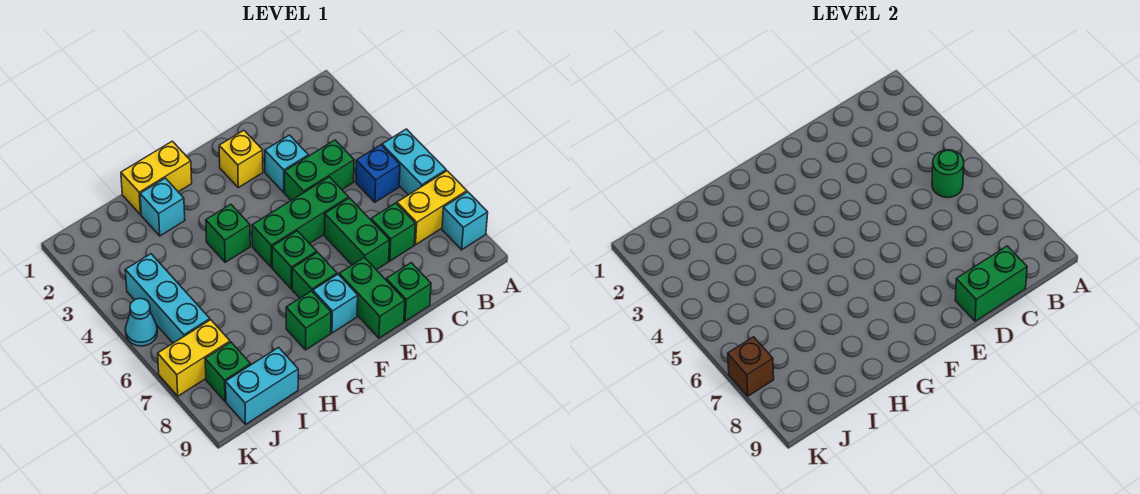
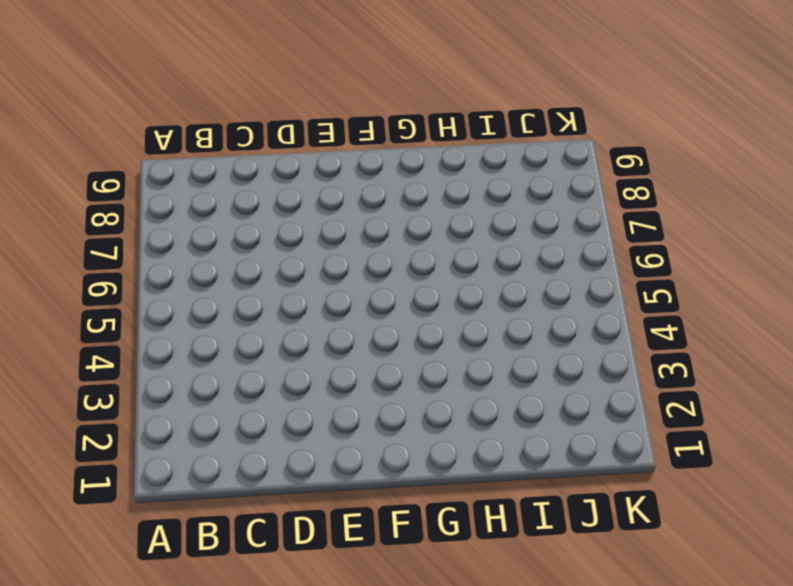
none -> cyan brick A5:A6 level 1
none -> yellow brick A7:B7 level 1
none -> cyan brick A8 level 1

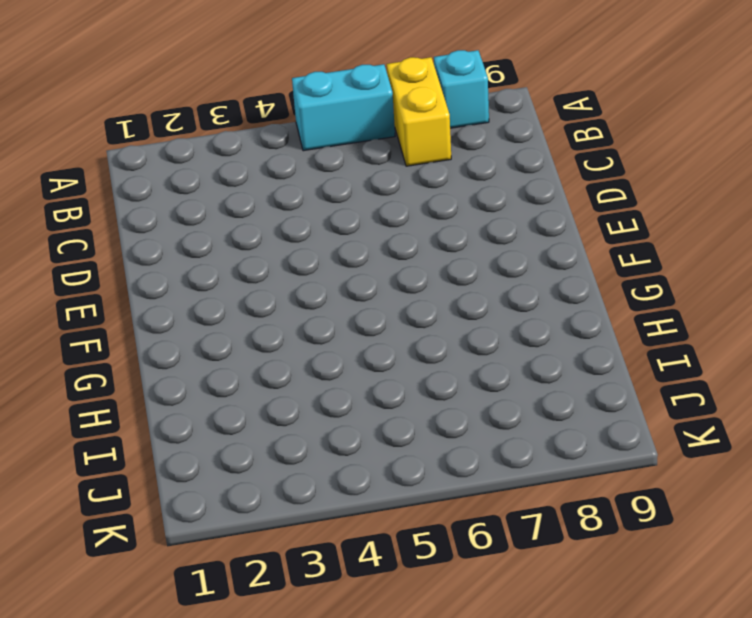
none -> blue brick B5 level 1
none -> green brick C4:D4 level 1
none -> green brick C7 level 1

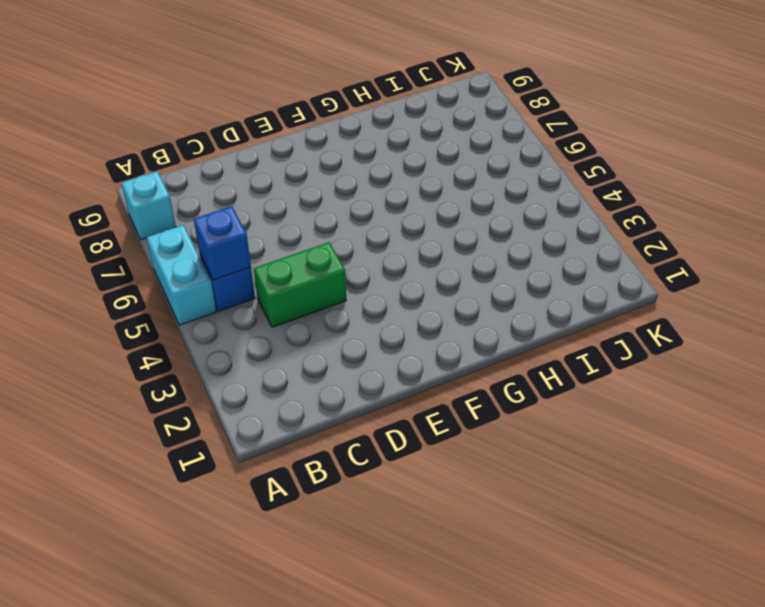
blue brick B5 level 2 -> green round brick B5 level 2
none -> yellow brick A7:B7 level 1
none -> green brick C7 level 1
none -> cyan brick D3 level 1

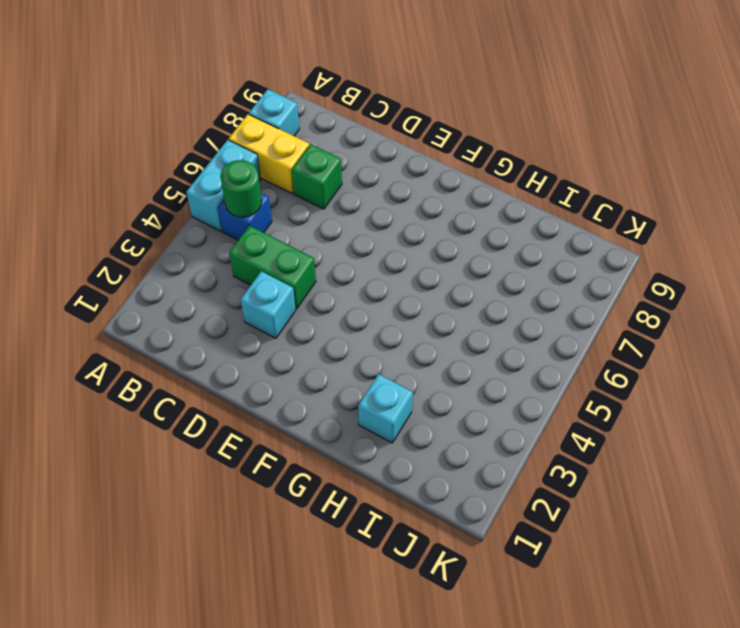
none -> green brick D5:F5 level 1
none -> green brick D6:D7 level 1
none -> green brick D9 level 1

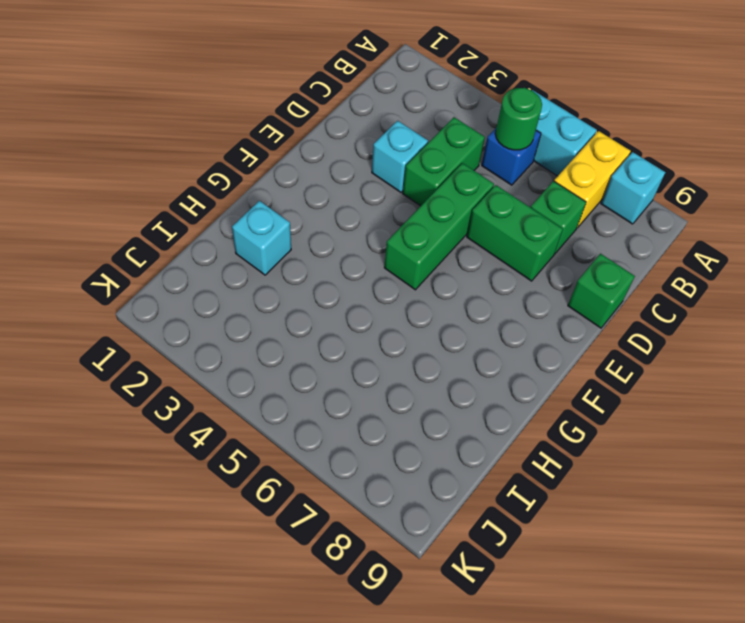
none -> yellow brick E2 level 1
none -> green brick E8:E9 level 1
none -> green brick F6 level 1

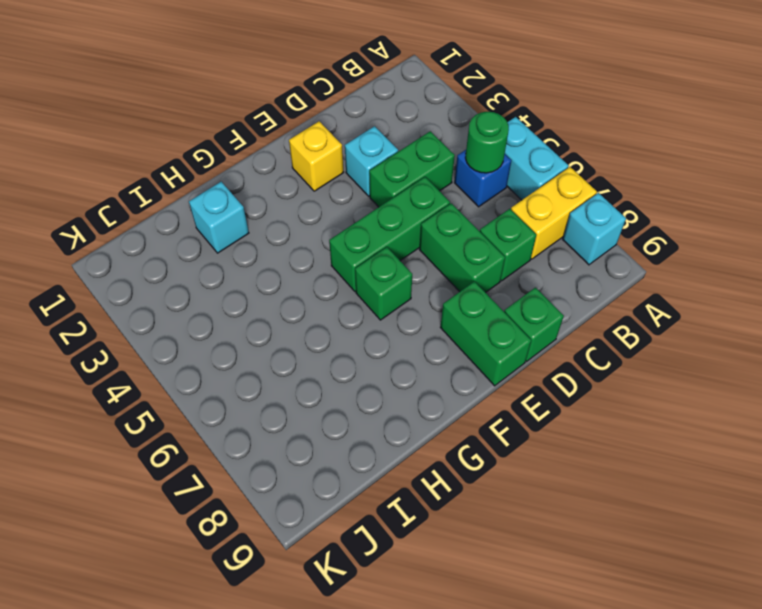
none -> green brick F7 level 1
none -> cyan brick F8 level 1
none -> yellow brick G1:H1 level 1

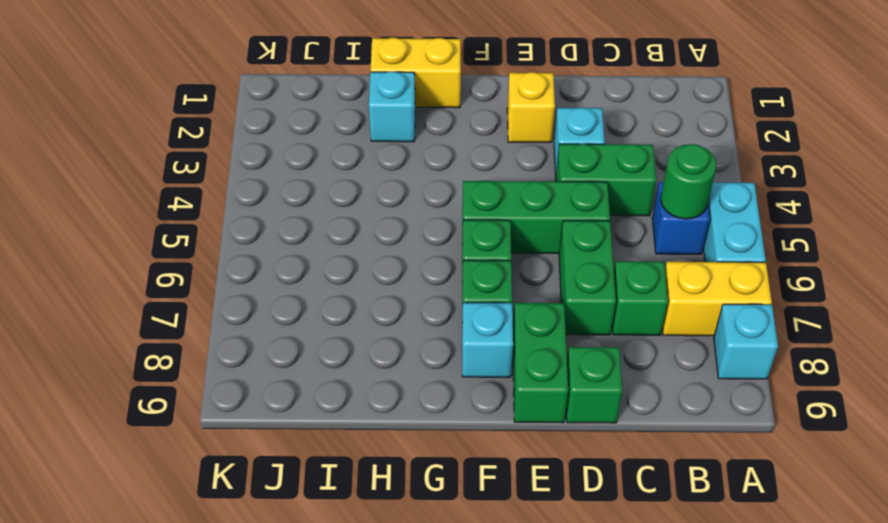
none -> green brick G4 level 1
none -> green brick G8 level 1
none -> cyan brick I9:J9 level 1

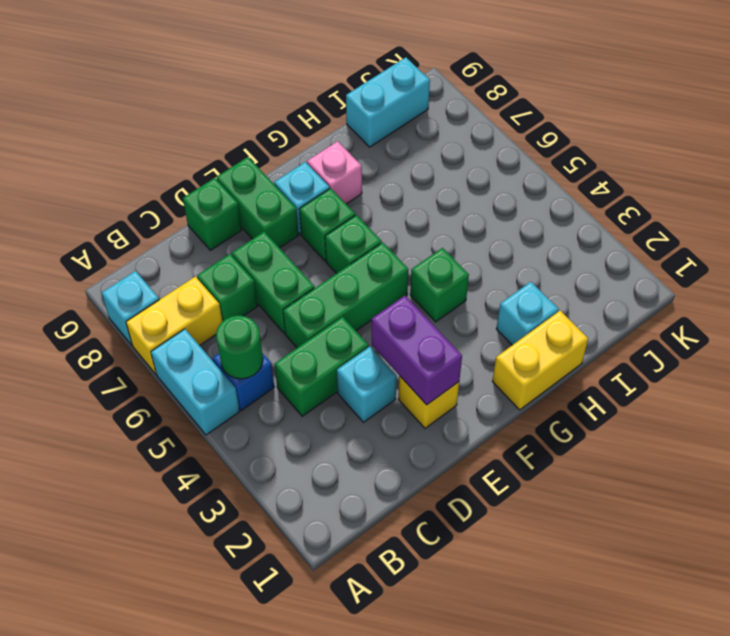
purple brick E2:E3 level 2 -> none
pink brick G8 level 1 -> green brick G8 level 1
none -> cyan brick J4:J6 level 1
none -> yellow brick J7:K7 level 1
none -> green brick J8 level 1

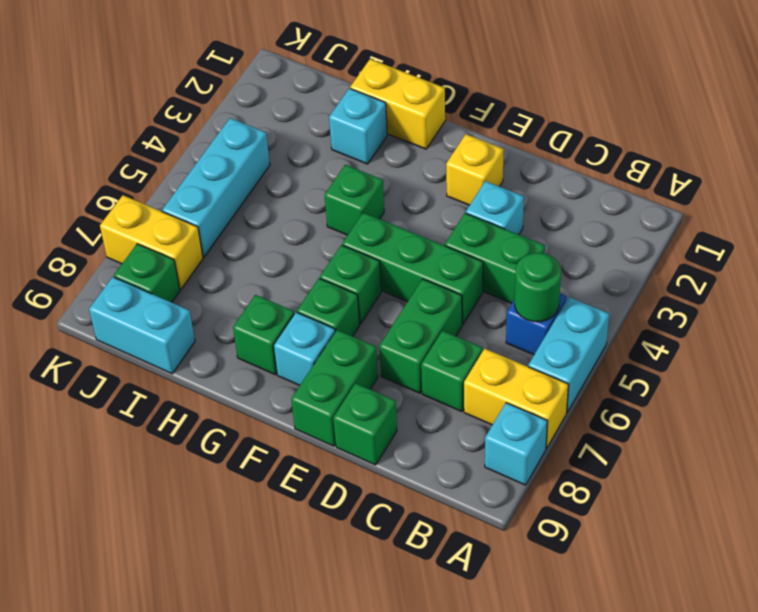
none -> cyan cone K5 level 1
none -> green brick C9:D9 level 2
none -> brown brick K7 level 2

